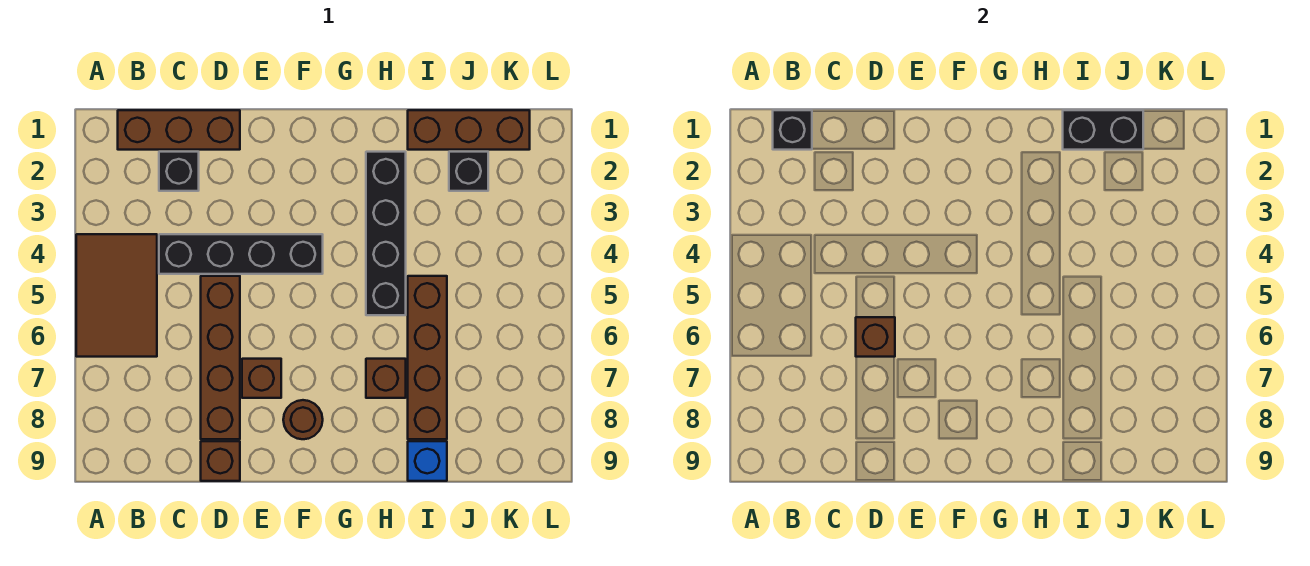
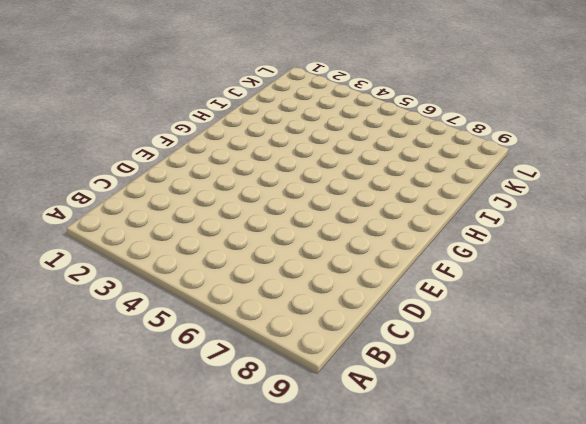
none -> brown tile A4:B6 level 1
none -> brown brick B1:D1 level 1
none -> black brick C2 level 1

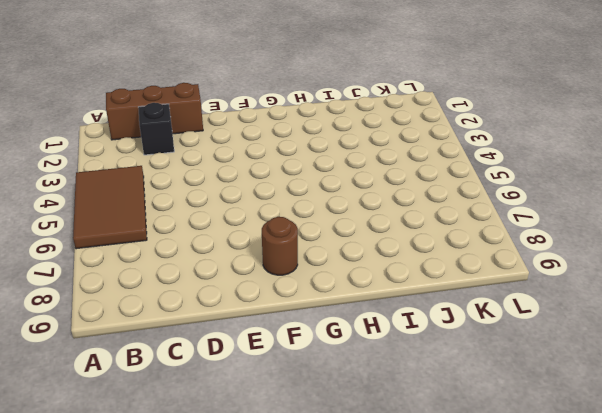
none -> black brick C4:F4 level 1
none -> brown brick D5:D8 level 1
none -> brown brick D9 level 1

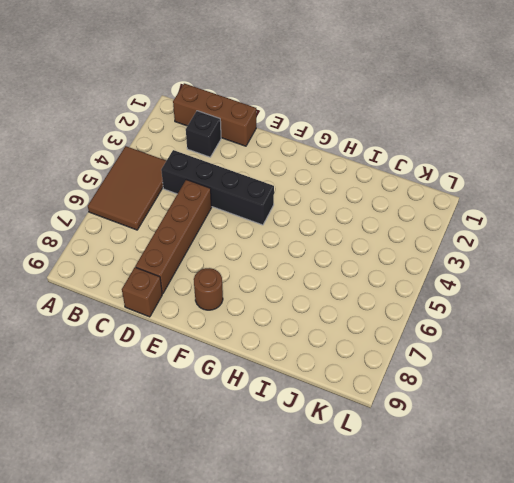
none -> brown brick E7 level 1
none -> black brick H2:H5 level 1
none -> brown brick H7 level 1

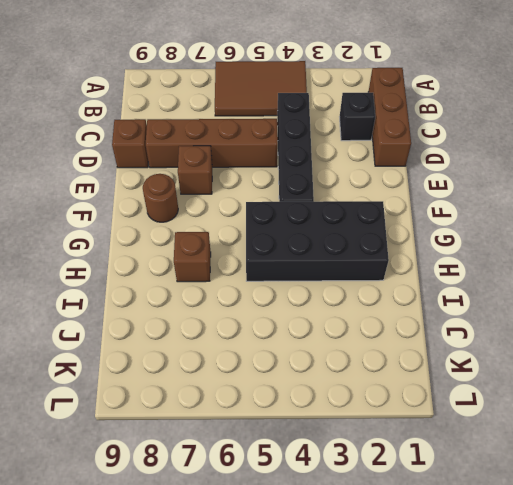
black brick G2:H5 level 1 -> black brick H2:H5 level 1
none -> brown brick I1:K1 level 1
none -> brown brick I5:I8 level 1
none -> blue brick I9 level 1

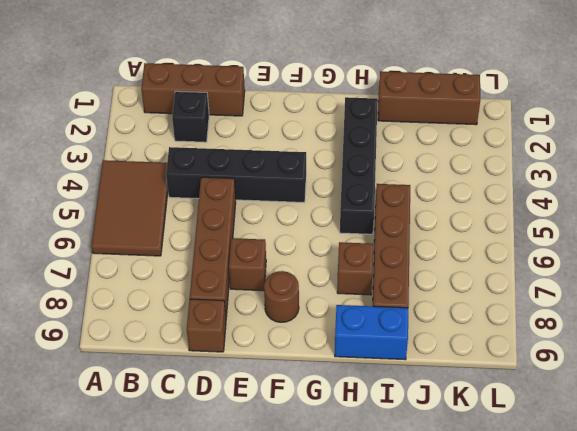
blue brick H9:I9 level 1 -> blue brick I9 level 1
none -> black brick J2 level 1
none -> black brick B1 level 2
none -> brown brick D6 level 2

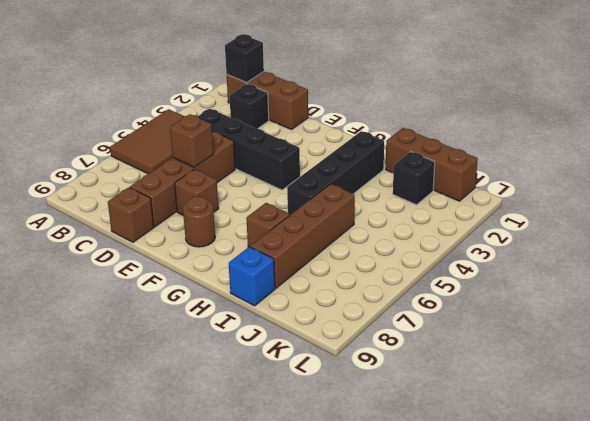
none -> black brick I1:J1 level 2

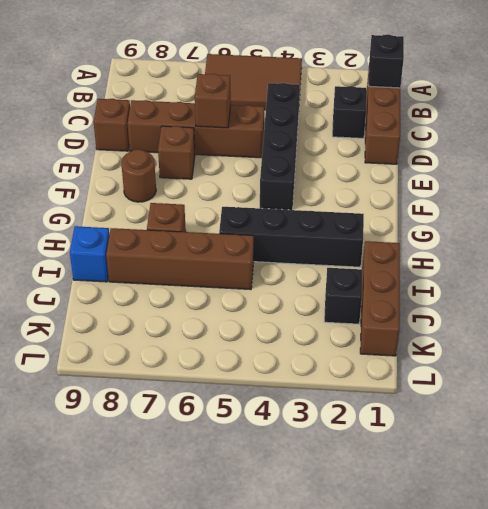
none -> black brick I1:J1 level 2

